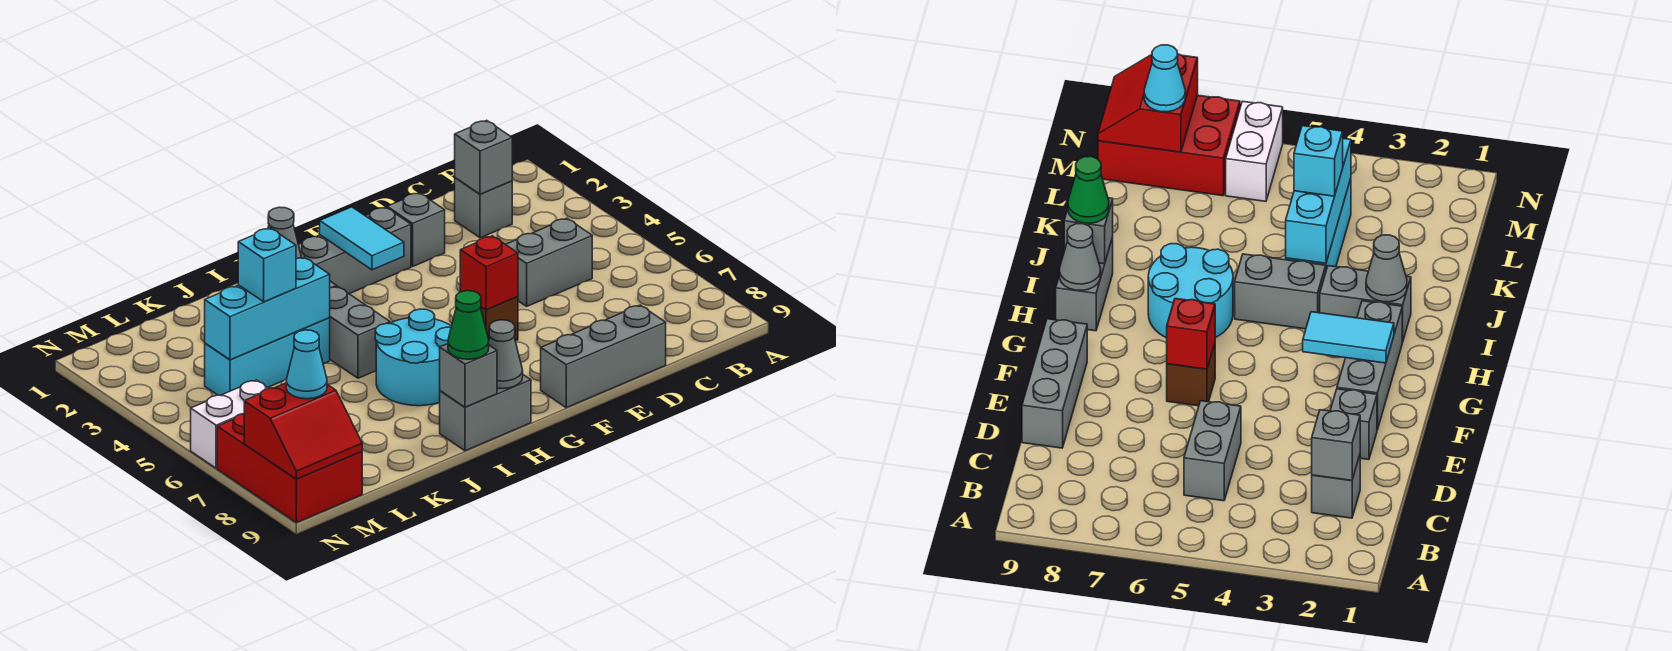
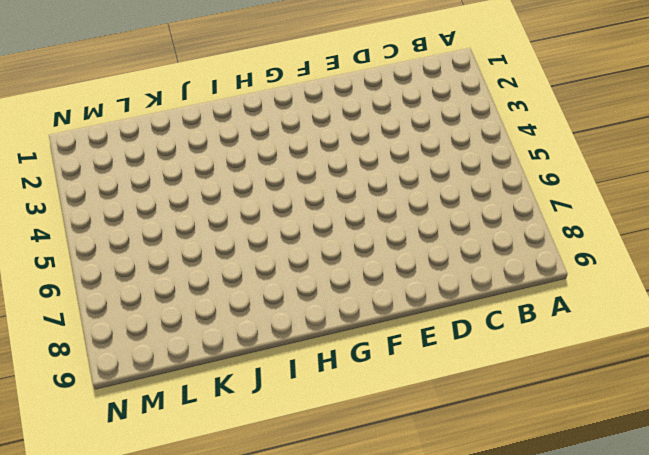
none -> grey brick C2 level 1
none -> grey brick C5:D5 level 1
none -> grey brick D9:F9 level 1

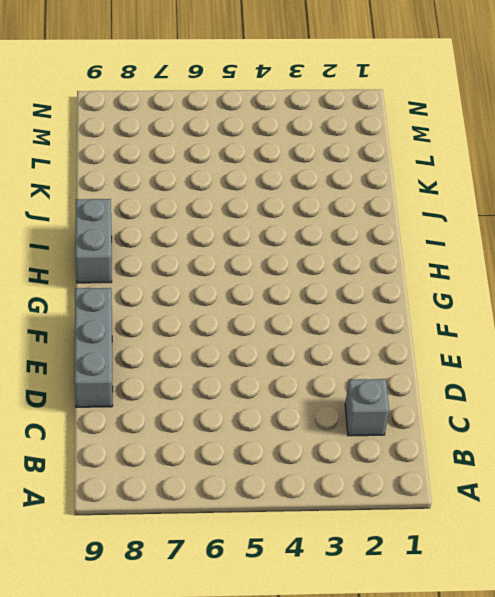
none -> grey brick C5:D5 level 1
none -> grey brick E2 level 1
none -> grey brick F2:H2 level 1

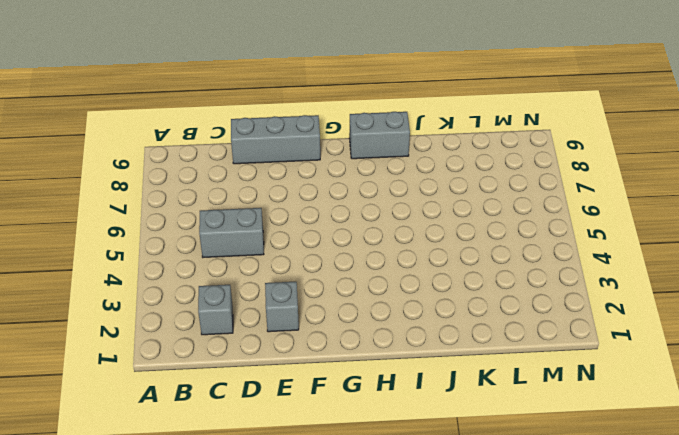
none -> grey brick F2:H2 level 1
none -> brown brick F6 level 1
none -> cyan round brick H6:I7 level 1

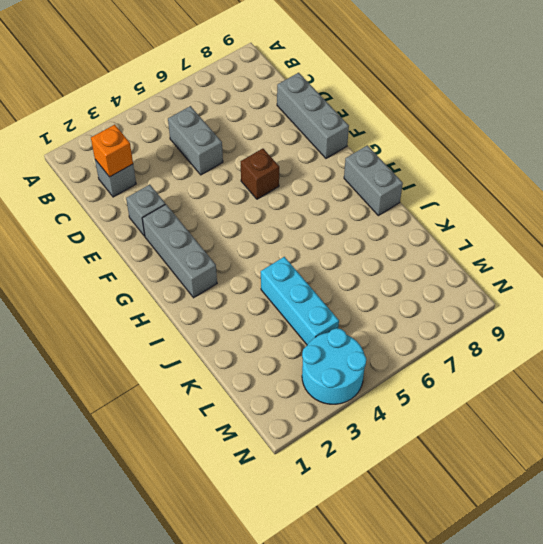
orange brick C2 level 2 -> grey brick C2 level 2
cyan round brick M3:N4 level 1 -> cyan round brick H6:I7 level 1
none -> grey brick I2:I3 level 1
none -> grey brick I4:I5 level 1
none -> white brick M6:N6 level 1

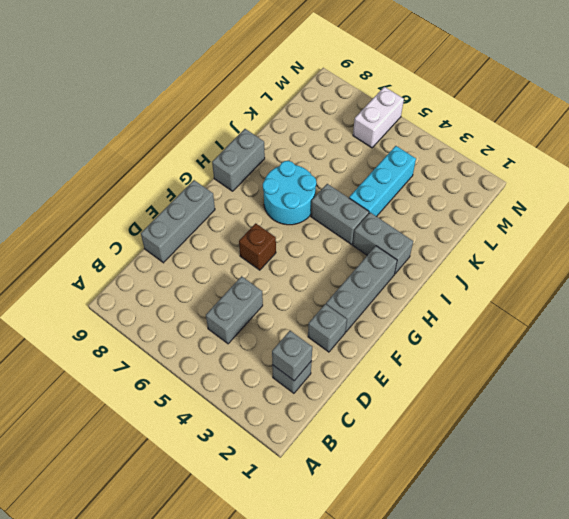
none -> red brick M7:N9 level 1
none -> red brick F6 level 2
none -> cyan tile G2:G3 level 2

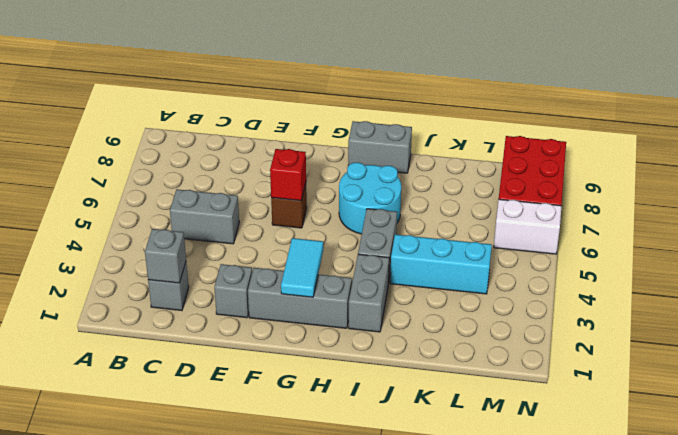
none -> grey brick D9:F9 level 1
none -> grey cone H9 level 2
none -> grey cone I2 level 2

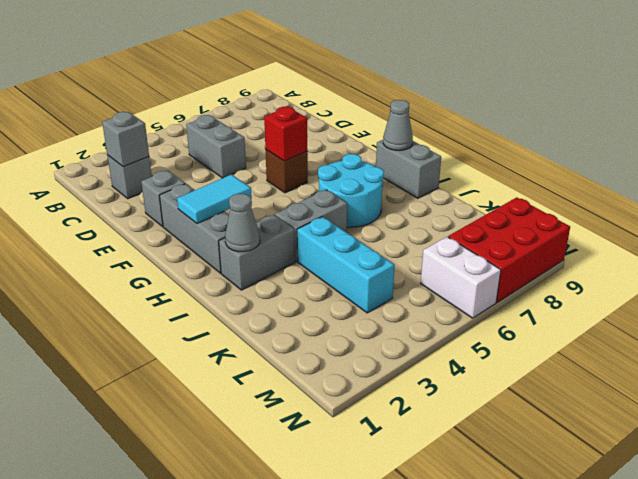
none -> grey brick D9:F9 level 1
none -> grey brick I9 level 2
none -> cyan brick J4:L4 level 2

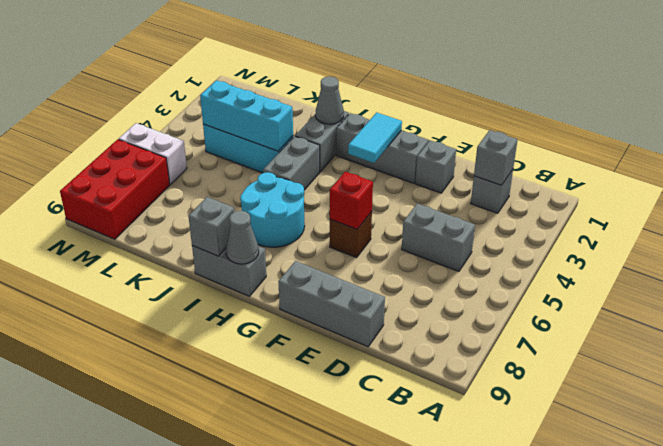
none -> red slope M8:N9 level 2 top 8
none -> green cone I9 level 3
none -> cyan brick K4 level 3

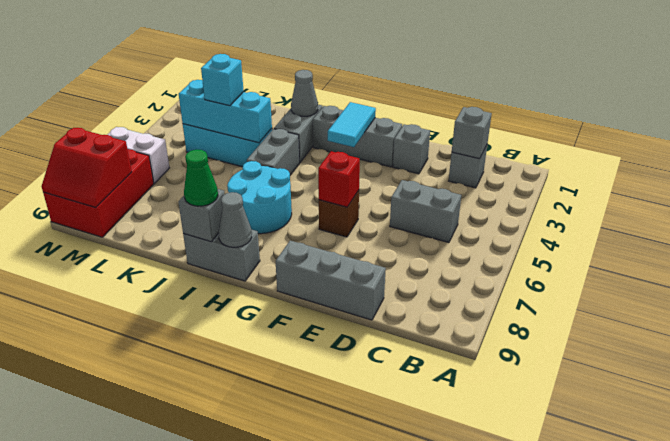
none -> cyan cone M8 level 3

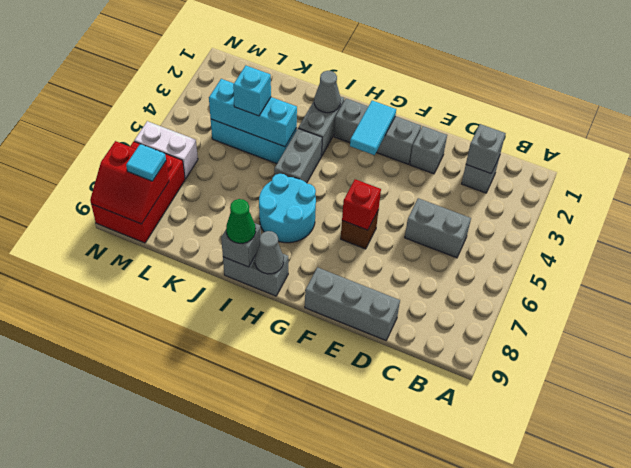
cyan tile M8 level 3 -> cyan cone M8 level 3

